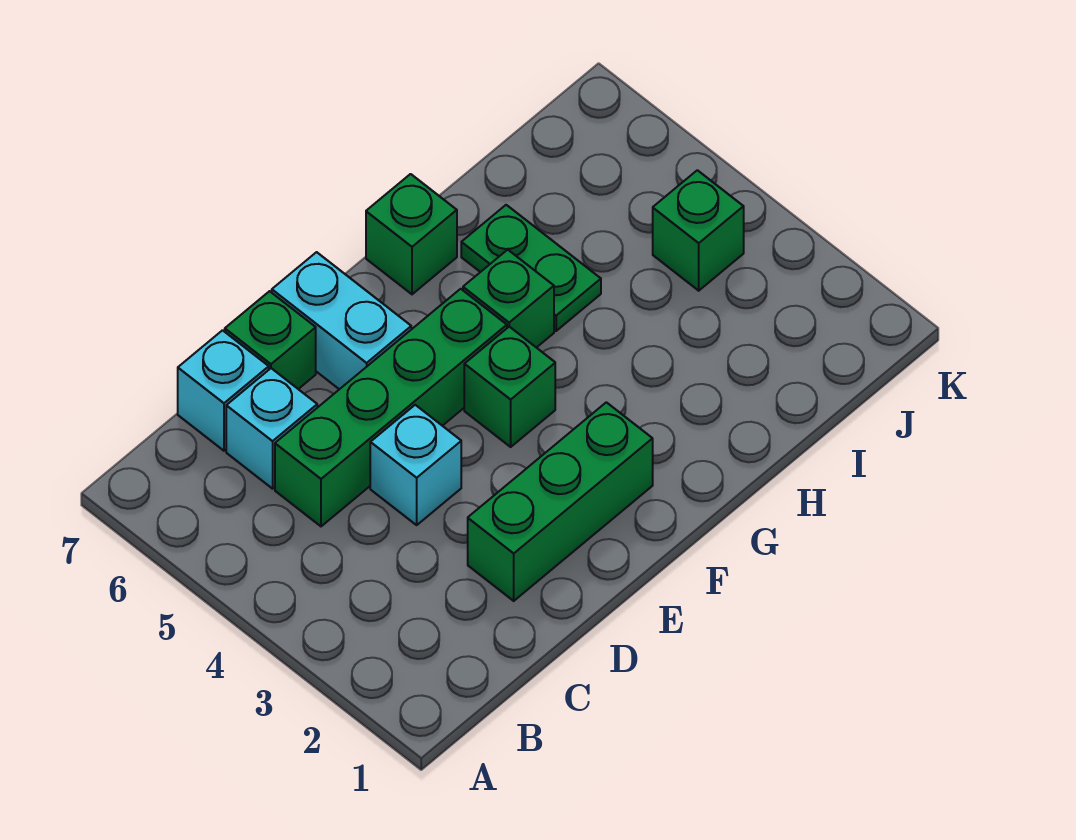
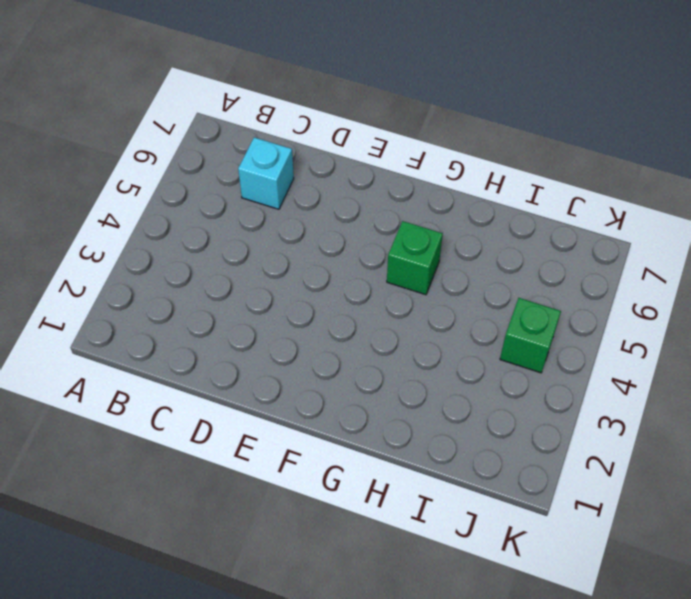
none -> green brick C5:F5 level 1
none -> cyan brick C7 level 1
none -> green brick D2:F2 level 1

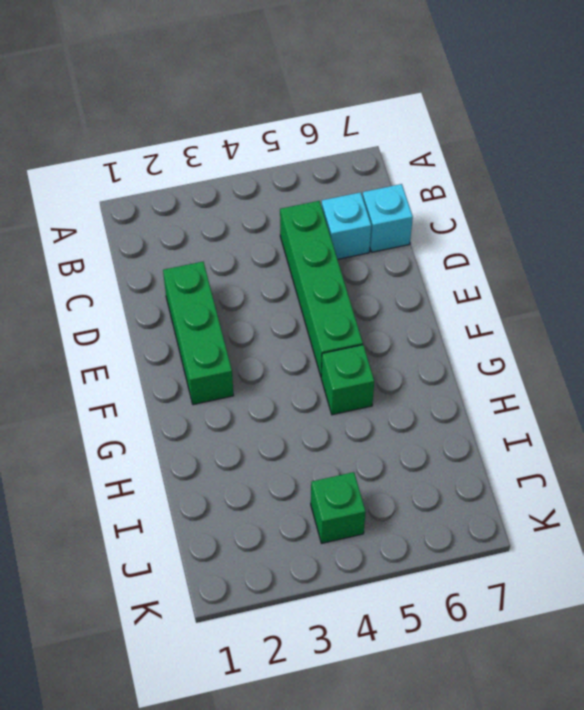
none -> cyan brick D4 level 1
none -> green brick D7 level 1
none -> cyan brick E6:E7 level 1

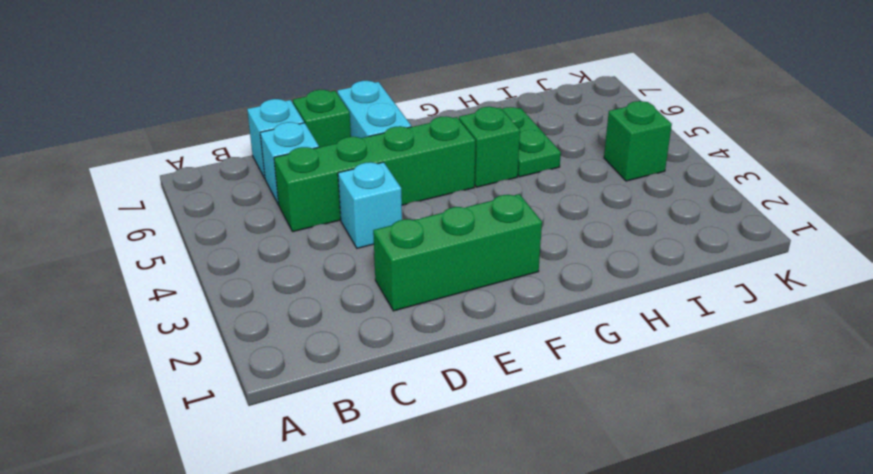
none -> green brick F4 level 1
none -> green brick G7 level 1

